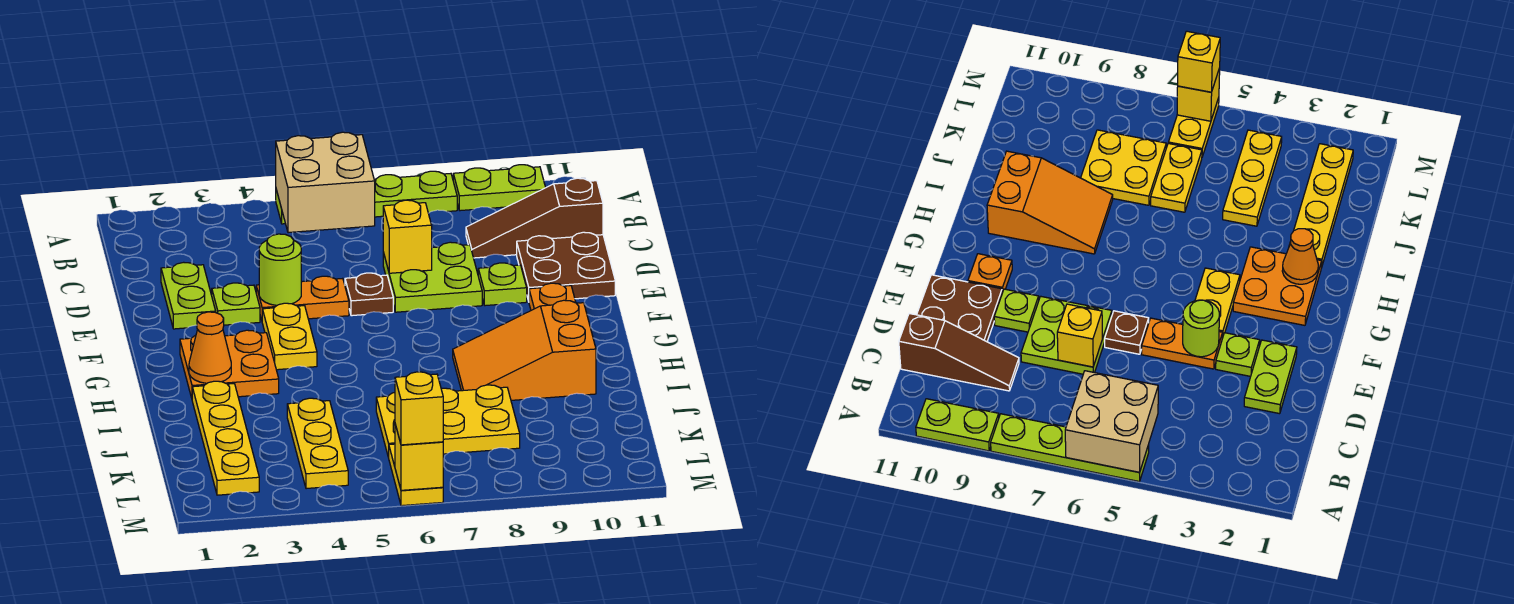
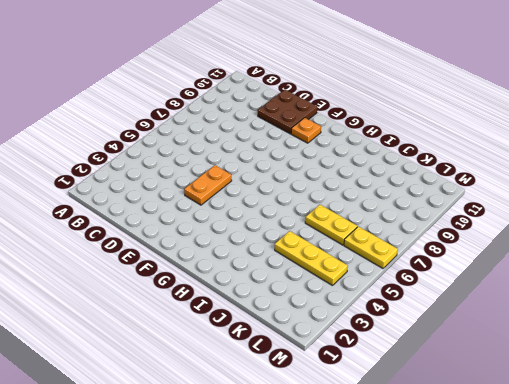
none -> lime plate A5:A8 level 1
none -> lime plate A9:A10 level 1
none -> brown slope C9:C11 level 1 top 11

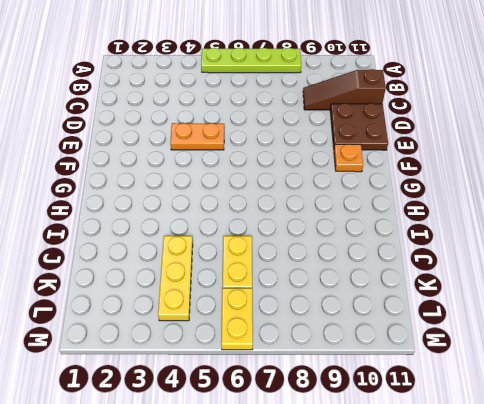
none -> lime plate A9:A10 level 1
none -> lime plate D2:E2 level 1
none -> lime plate D7:E8 level 1

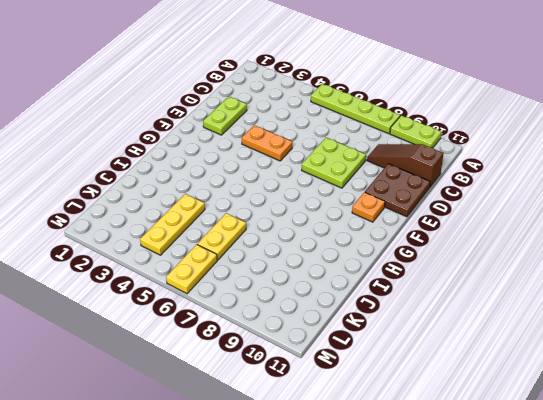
none -> lime plate E3 level 1
none -> brown plate E6 level 1
none -> lime plate E9 level 1

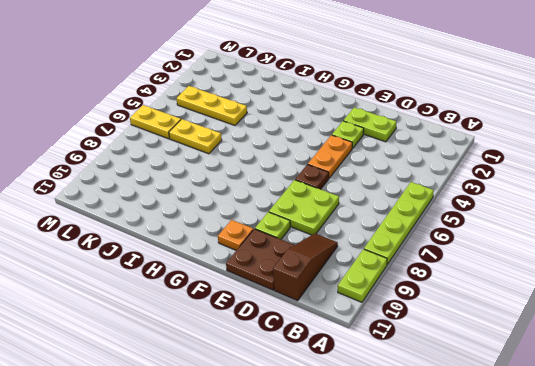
none -> yellow plate F4:G4 level 1
none -> orange plate G2:H3 level 1
none -> orange slope H8:I10 level 1 top 10

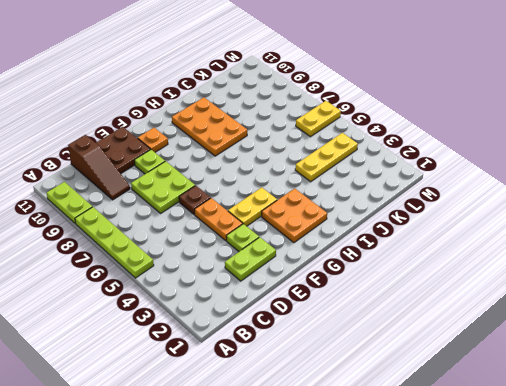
orange plate H8:I10 level 1 -> orange slope H8:I10 level 1 top 10
none -> yellow plate I2:L2 level 1
none -> yellow plate J6:K6 level 1
none -> yellow plate J7:K8 level 1

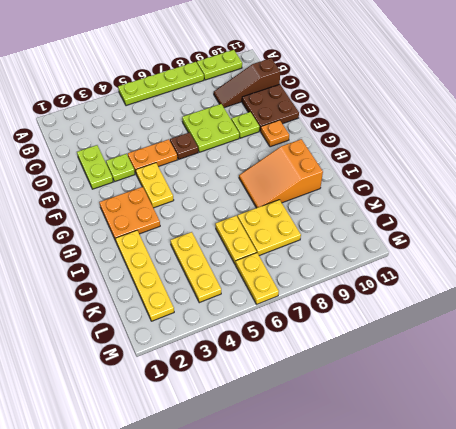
none -> tan brick A5:B6 level 2
none -> yellow brick D7 level 2
none -> lime round brick E4 level 2

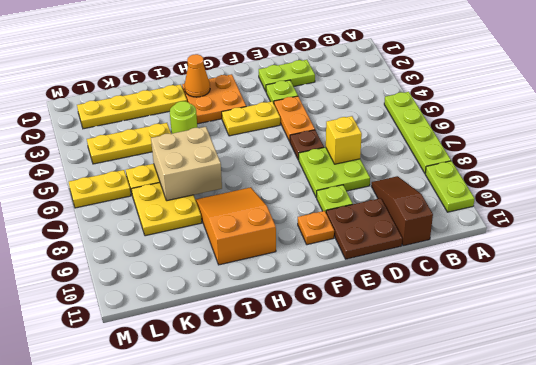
lime round brick I4 level 1 -> lime round brick E4 level 2
tan brick I6:J7 level 2 -> tan brick A5:B6 level 2
none -> yellow brick M6 level 2
none -> yellow brick M6 level 3

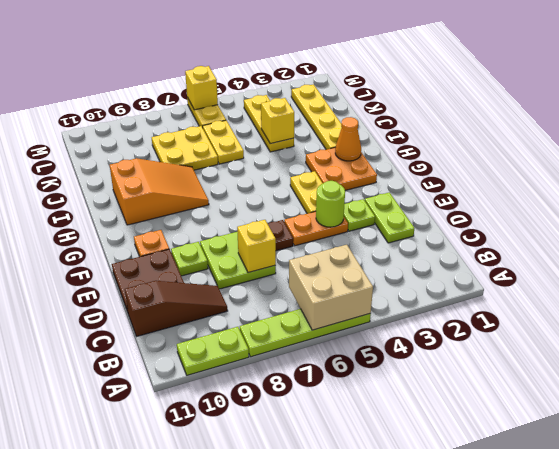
yellow brick J4 level 2 -> yellow brick M6 level 3

